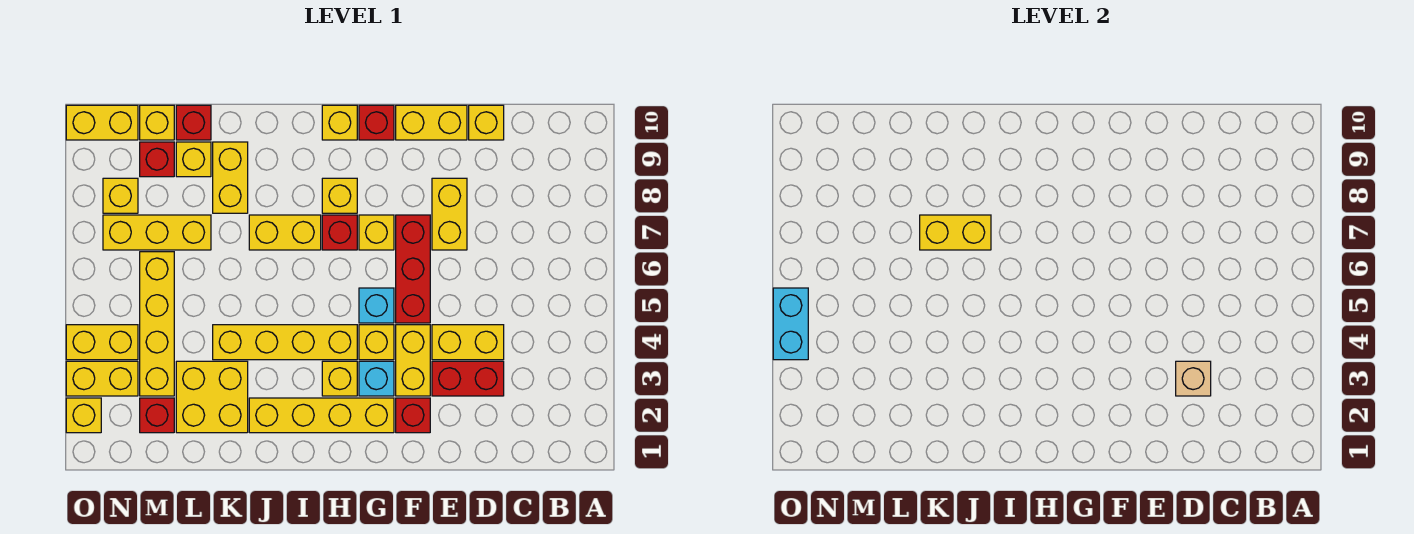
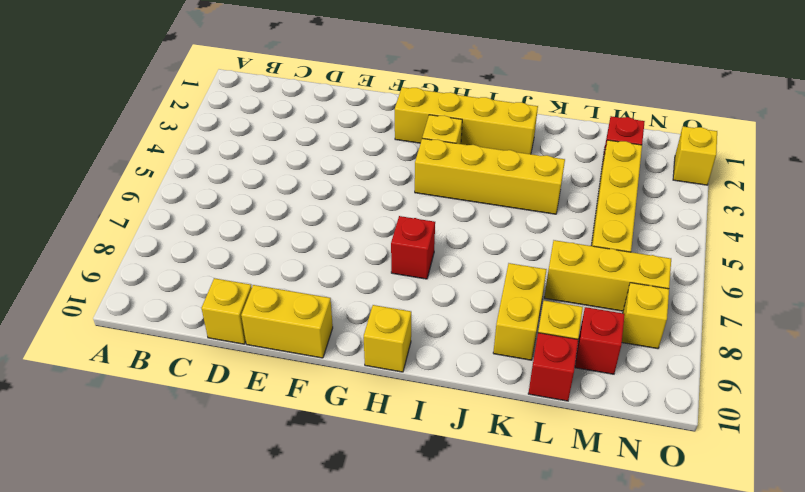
none -> red brick D3:E3 level 1
none -> yellow brick D4:E4 level 1
none -> yellow brick E7:E8 level 1
none -> red brick F2 level 1

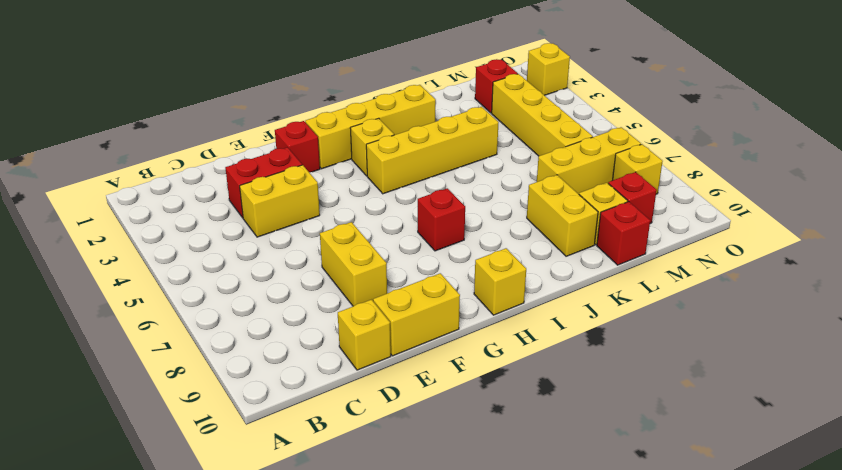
none -> yellow brick F3:F4 level 1
none -> red brick F5:F7 level 1
none -> cyan brick G3 level 1
none -> yellow brick G4 level 1

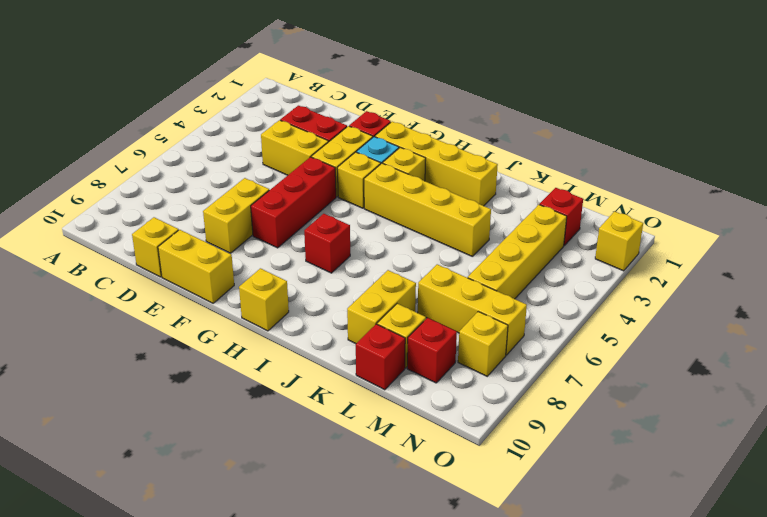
none -> cyan brick G5 level 1
none -> yellow brick G7 level 1
none -> red brick G10 level 1
none -> yellow brick H8 level 1

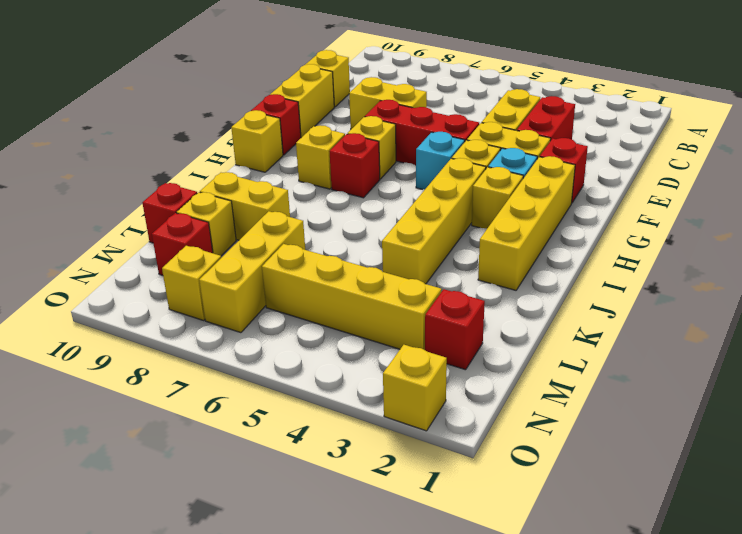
none -> yellow brick I7:J7 level 1
none -> yellow brick K2:L3 level 1
none -> yellow brick M10 level 1
none -> yellow brick N3:O3 level 1

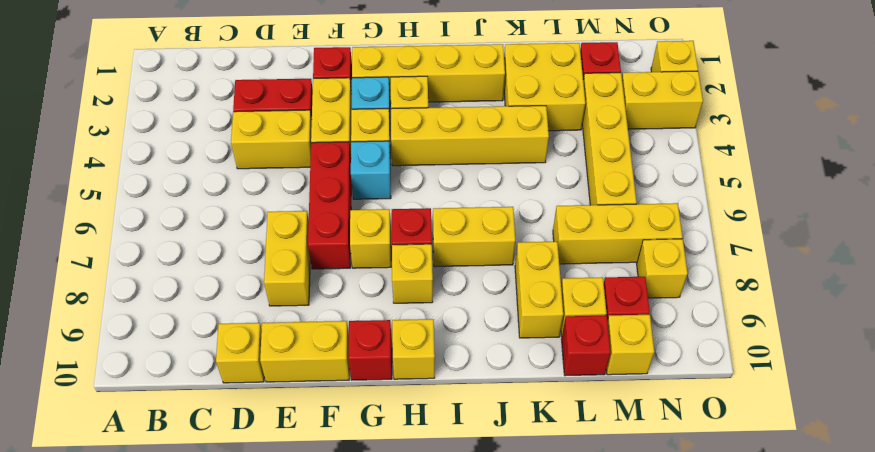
none -> yellow brick N4:O4 level 1
none -> yellow brick N10:O10 level 1
none -> tan brick D3 level 2
none -> yellow brick J7:K7 level 2

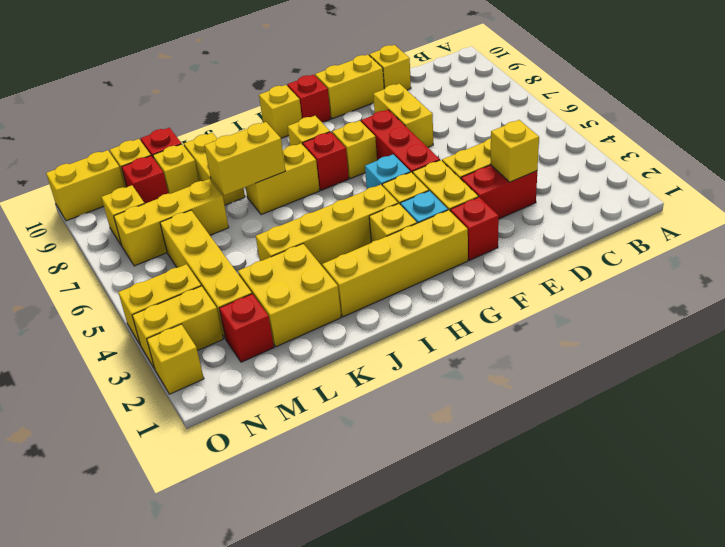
yellow brick D3 level 2 -> tan brick D3 level 2
none -> cyan brick O4:O5 level 2

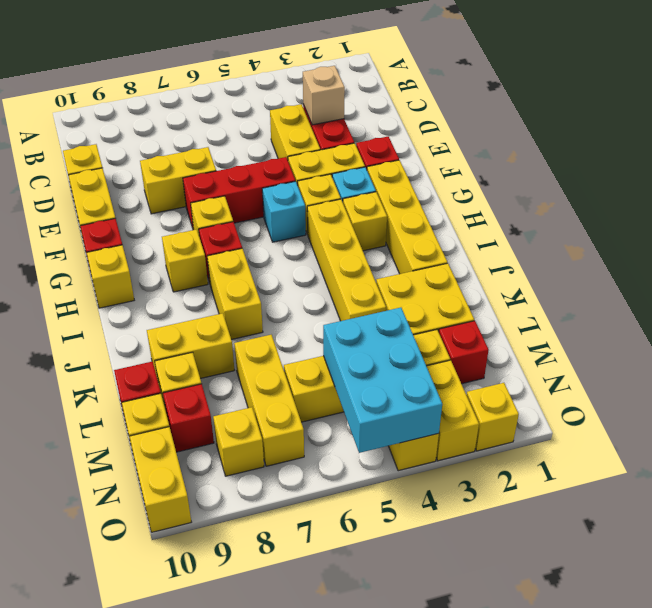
cyan brick M4:O5 level 2 -> cyan brick O4:O5 level 2
none -> yellow brick J7:K7 level 2

